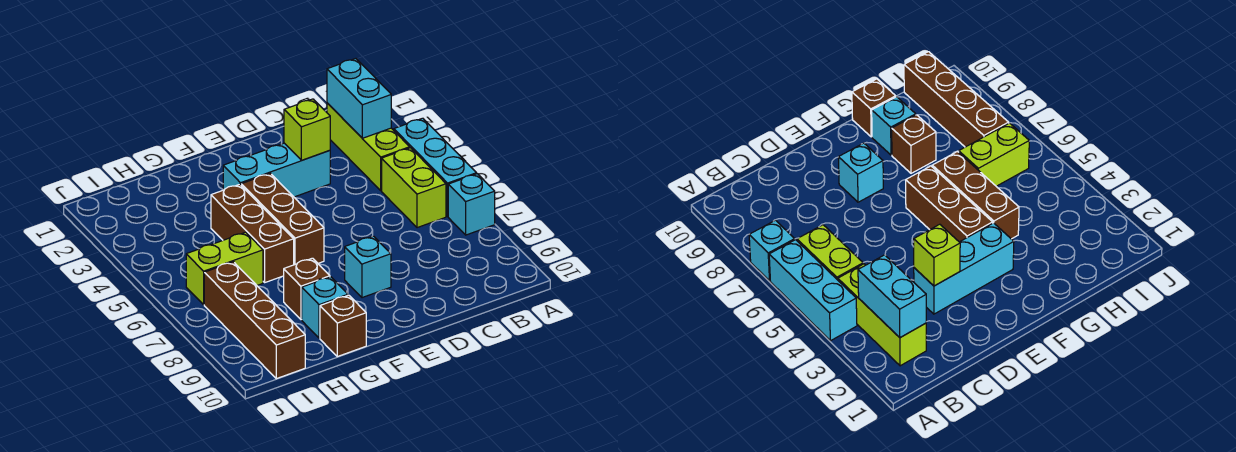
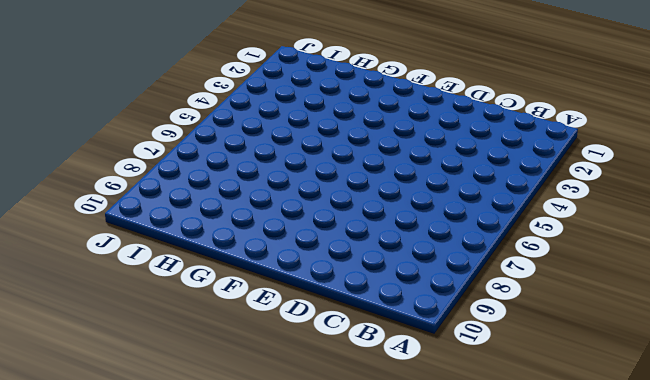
none -> cyan brick A4:A6 level 1
none -> cyan brick A7 level 1
none -> lime brick B2:B4 level 1

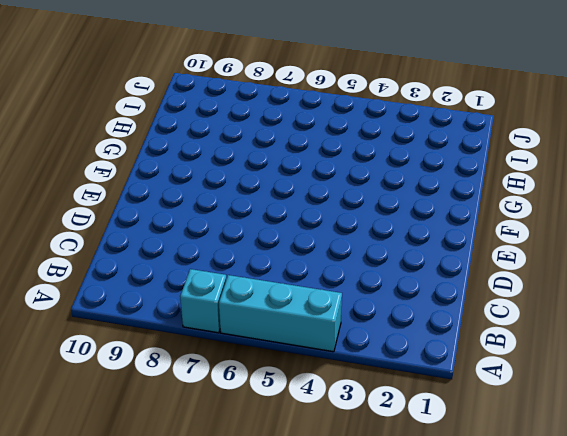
none -> lime brick B2:B4 level 1
none -> lime brick B5:B6 level 1
none -> cyan brick D3:F3 level 1

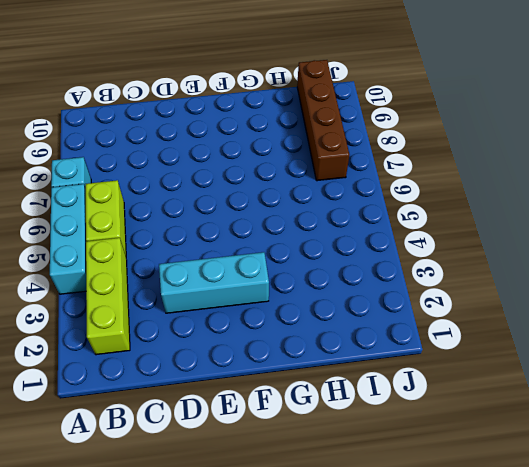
none -> cyan brick E8 level 1
none -> brown brick F4:F6 level 1
none -> brown brick G4:G6 level 1

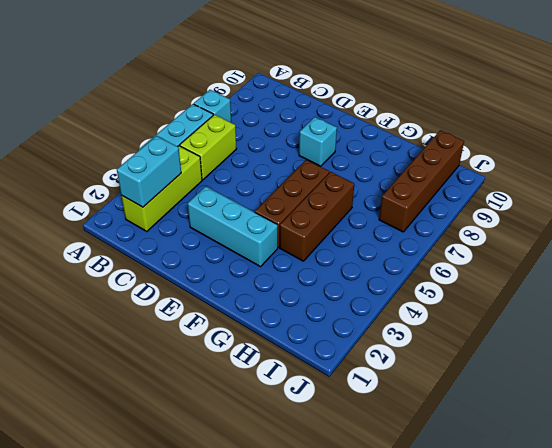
none -> brown brick G8 level 1
none -> cyan brick G9 level 1
none -> brown brick G10 level 1

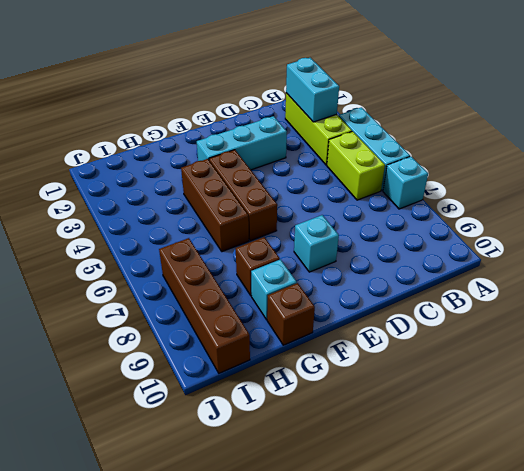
none -> lime brick H6:I6 level 1
none -> lime brick D3 level 2

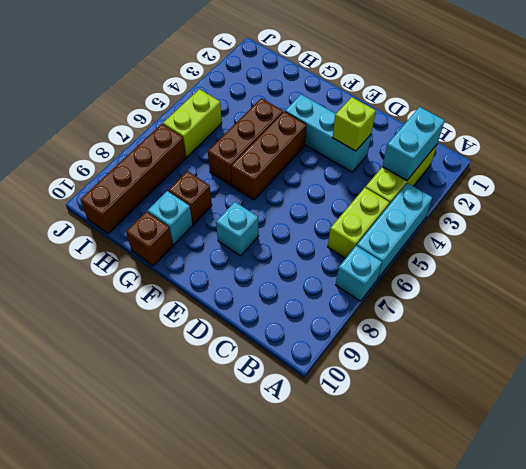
lime brick I5:I6 level 1 -> lime brick H6:I6 level 1

